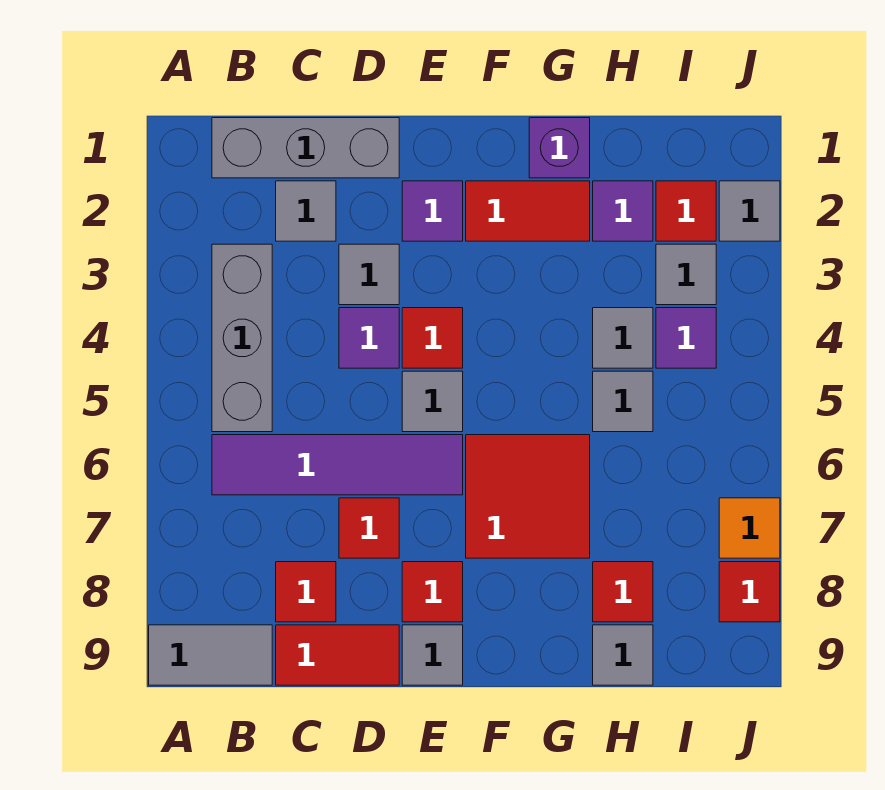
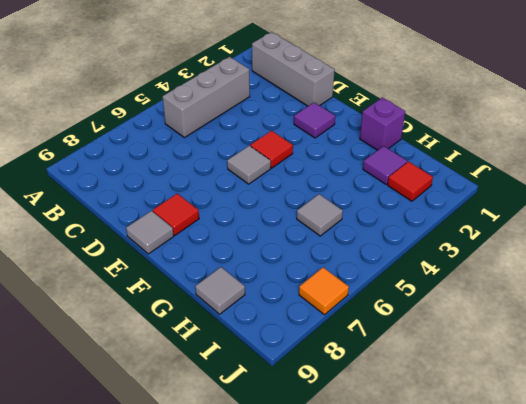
none -> grey tile A9:B9 level 1
none -> purple tile B6:E6 level 1
none -> grey tile C2 level 1

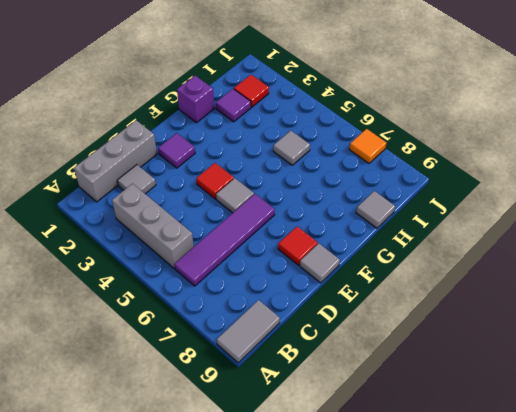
none -> red tile C8 level 1
none -> red tile C9:D9 level 1
none -> grey tile D3 level 1

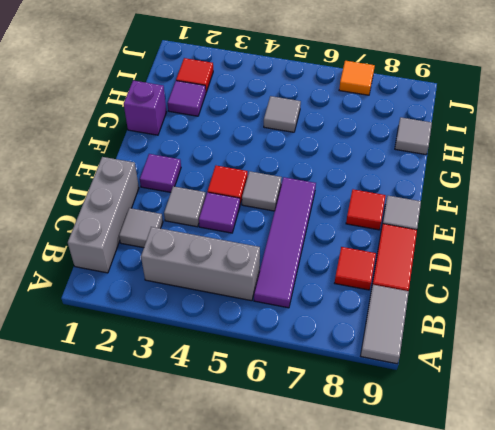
none -> red tile D7 level 1
none -> red tile F2:G2 level 1
none -> red tile F6:G7 level 1

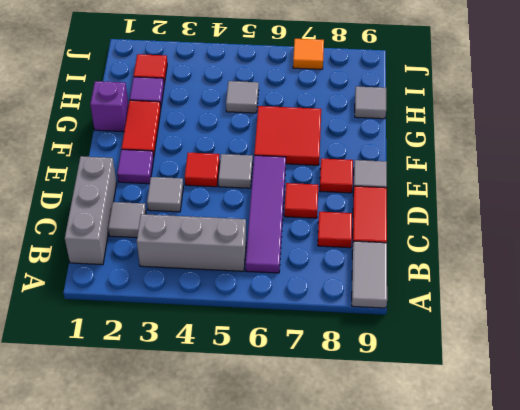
none -> purple tile D4 level 1
none -> grey tile H4 level 1
none -> red tile H8 level 1

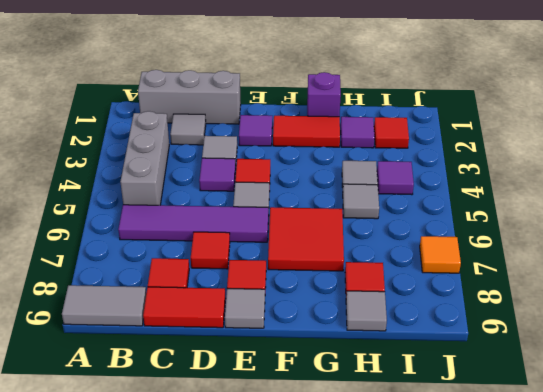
none -> grey tile I3 level 1
none -> grey tile J2 level 1
none -> red tile J8 level 1

